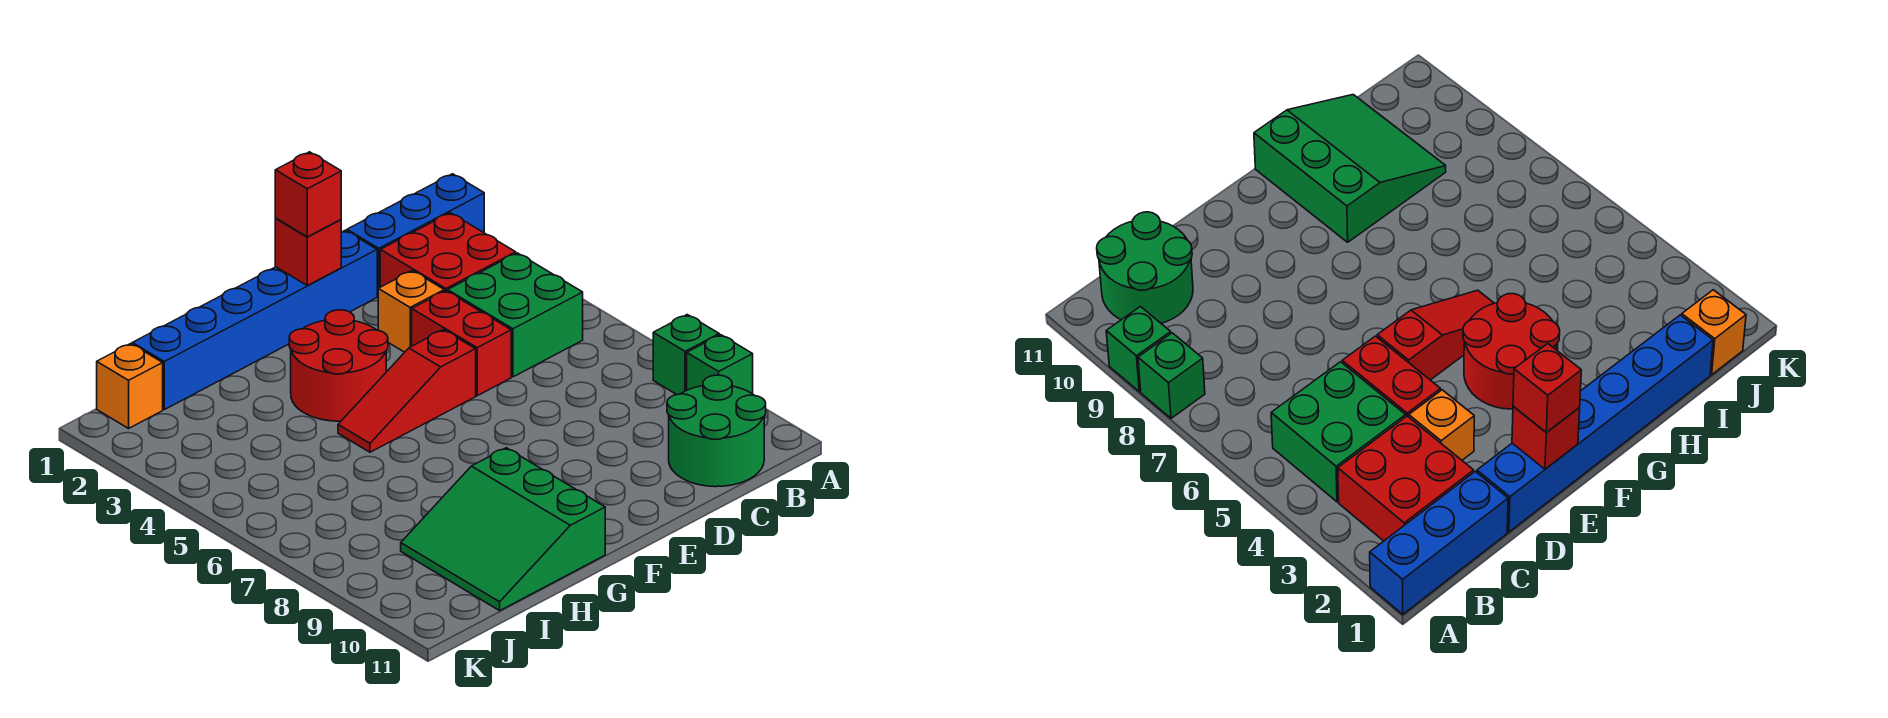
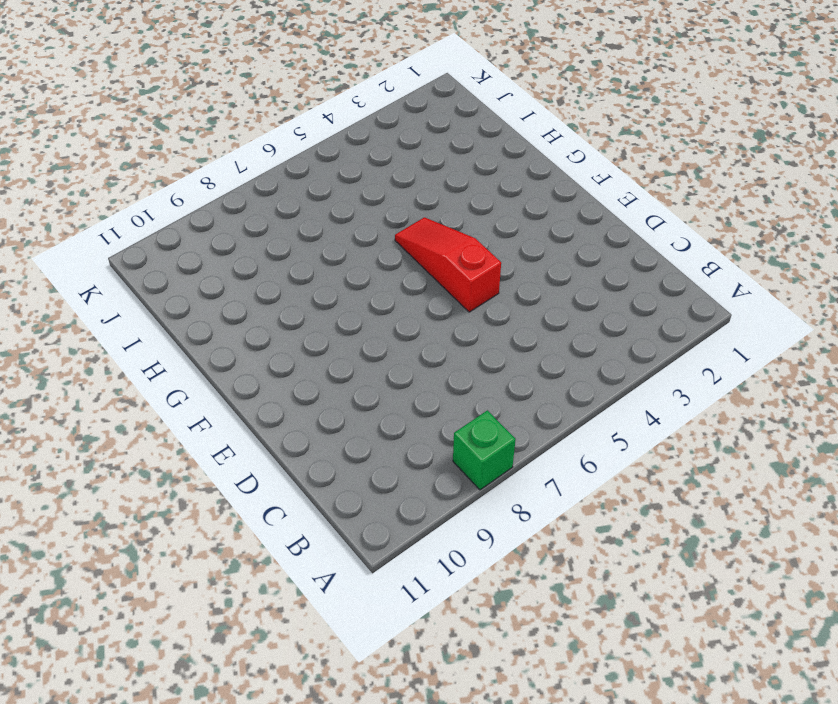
none -> blue brick A1:C1 level 1
none -> green brick A9 level 1
none -> red brick B2:C3 level 1

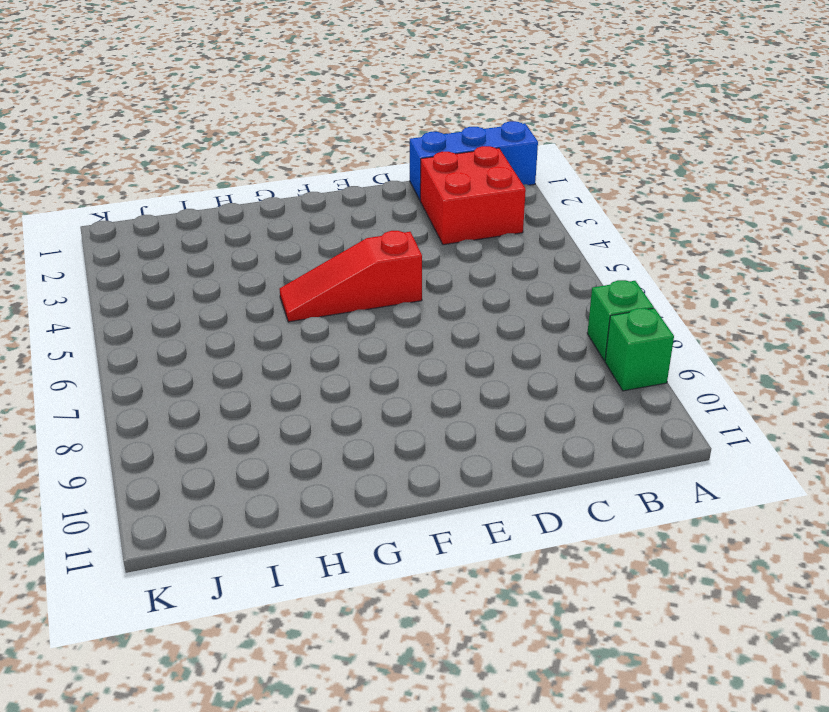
none -> green brick B4:C5 level 1
none -> green round brick B10:C11 level 1
none -> blue brick D1:I1 level 1

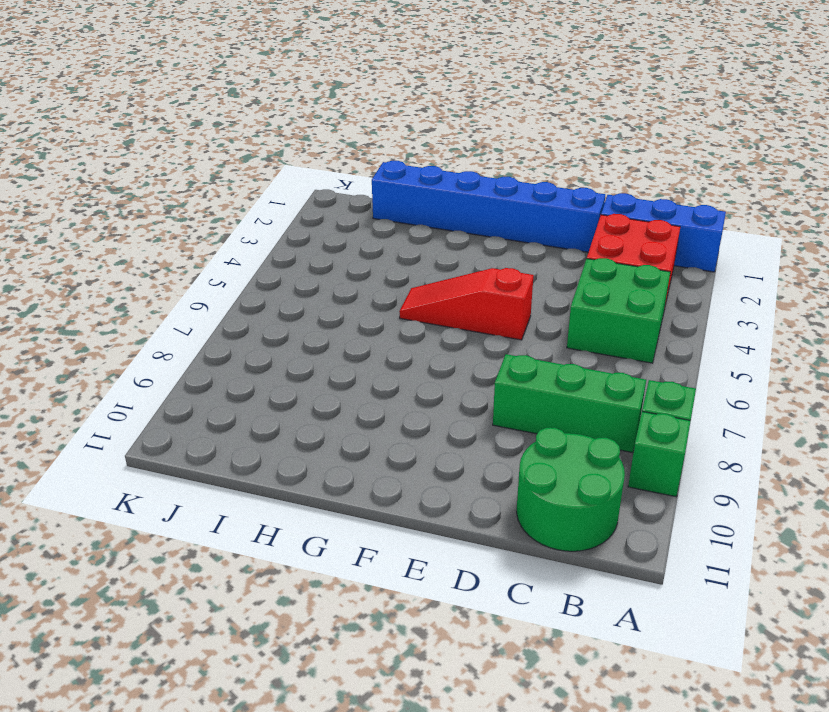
green brick B8:D8 level 1 -> none
none -> orange brick D3 level 1
none -> red brick D4:D5 level 1
none -> red round brick F3:G4 level 1

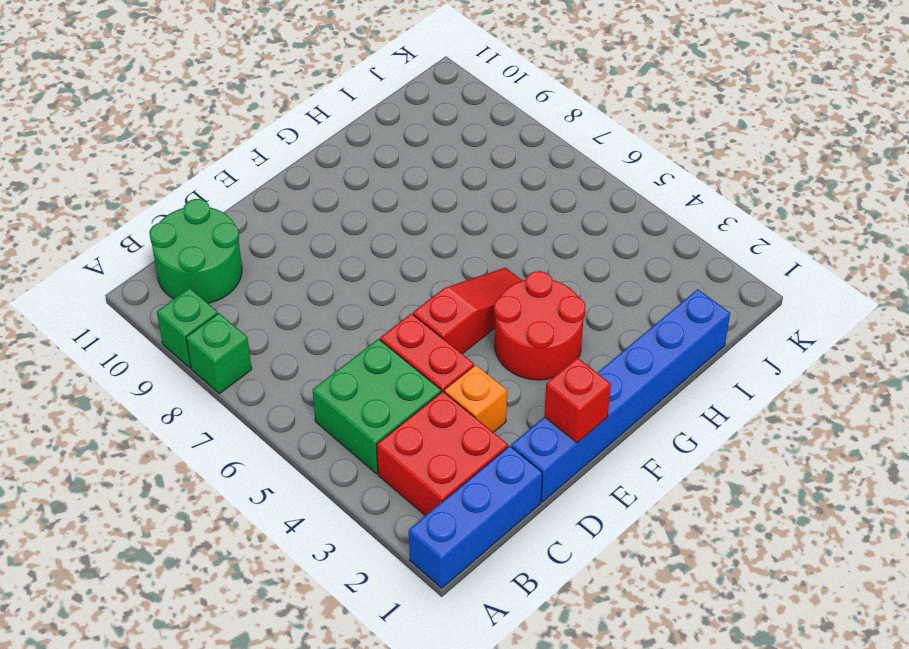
none -> green slope G9:I11 level 1 top G
none -> orange brick J1 level 1
none -> red brick E1 level 3

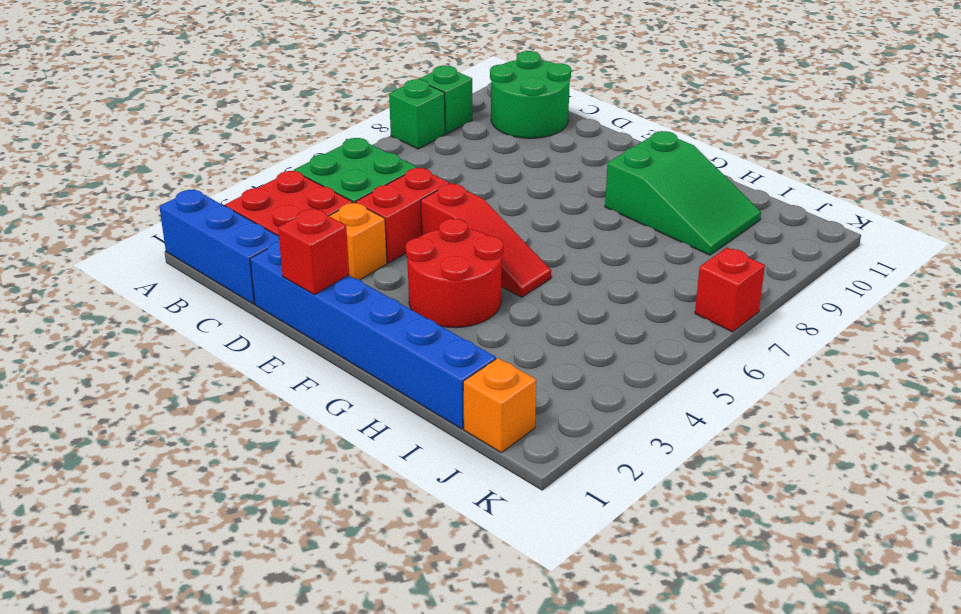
green slope G9:I10 level 1 top G -> green slope G9:I11 level 1 top G
red brick K7 level 1 -> red brick E1 level 3

